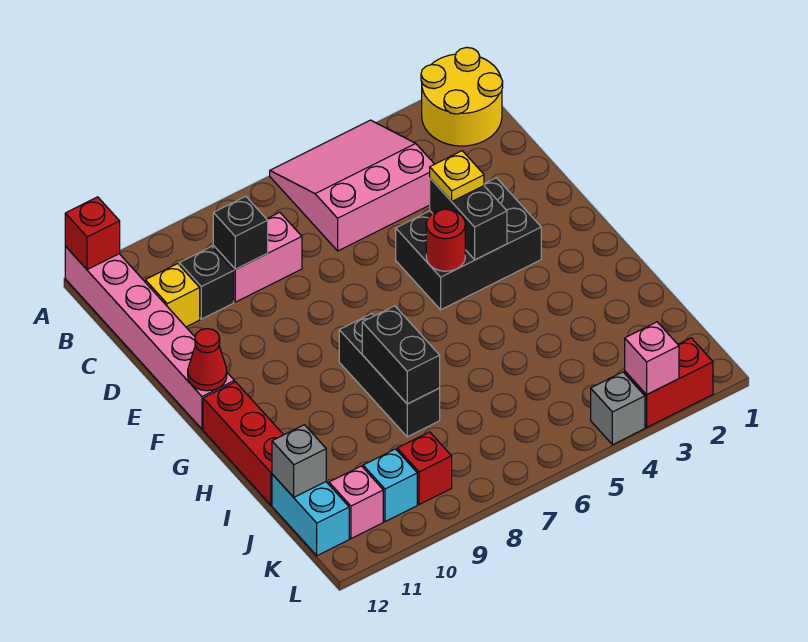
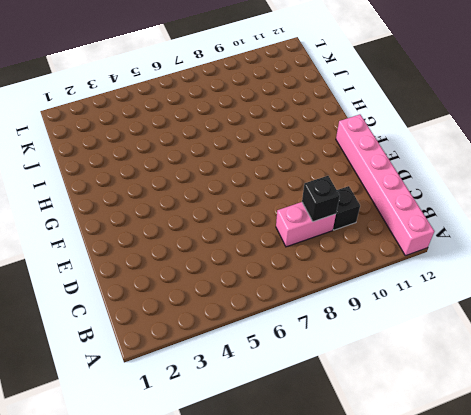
none -> yellow round brick A1:B2 level 1
none -> pink slope A4:C6 level 1 top C
none -> yellow brick C11 level 1

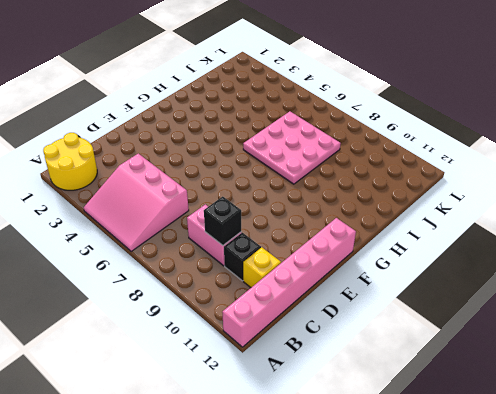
pink plate H6:J8 level 1 -> black brick G8:I8 level 1
none -> black brick E3:F5 level 1
none -> red brick G12:I12 level 1
none -> cyan brick J12:K12 level 1

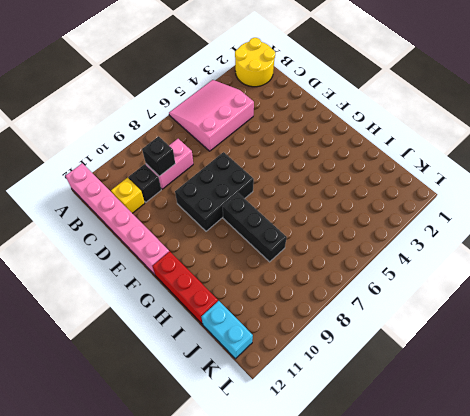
black brick E7:F9 level 1 -> black brick E3:F5 level 1
none -> red brick K9 level 1
none -> cyan brick K10 level 1
none -> pink brick K11 level 1

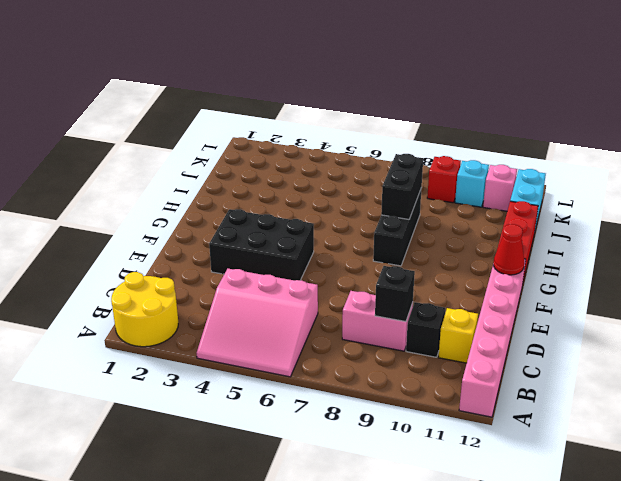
none -> red brick L2:L3 level 1
none -> grey brick L4 level 1
none -> red brick A12 level 2

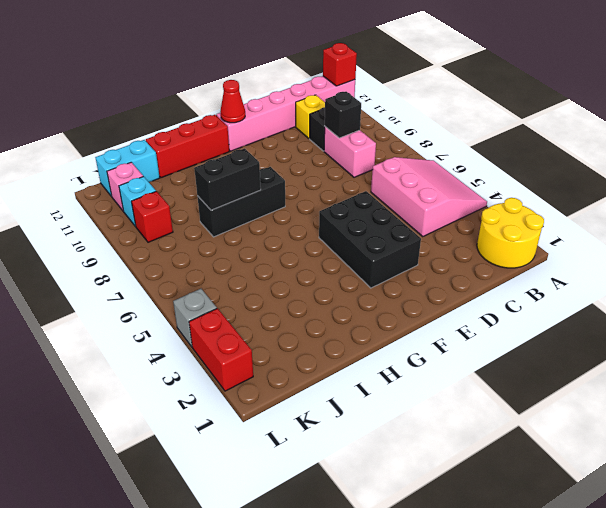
none -> black brick E4:F4 level 2
none -> red round brick F5 level 2
none -> grey brick J12 level 2

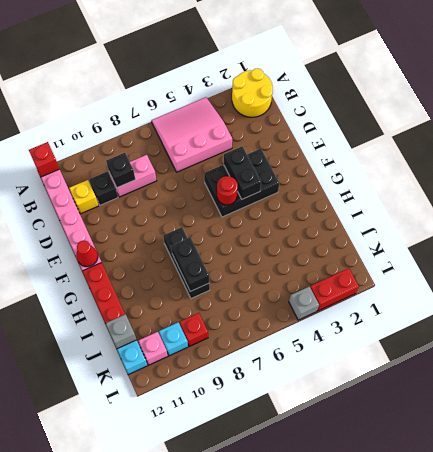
none -> pink brick L3 level 2
none -> yellow plate E4 level 3

